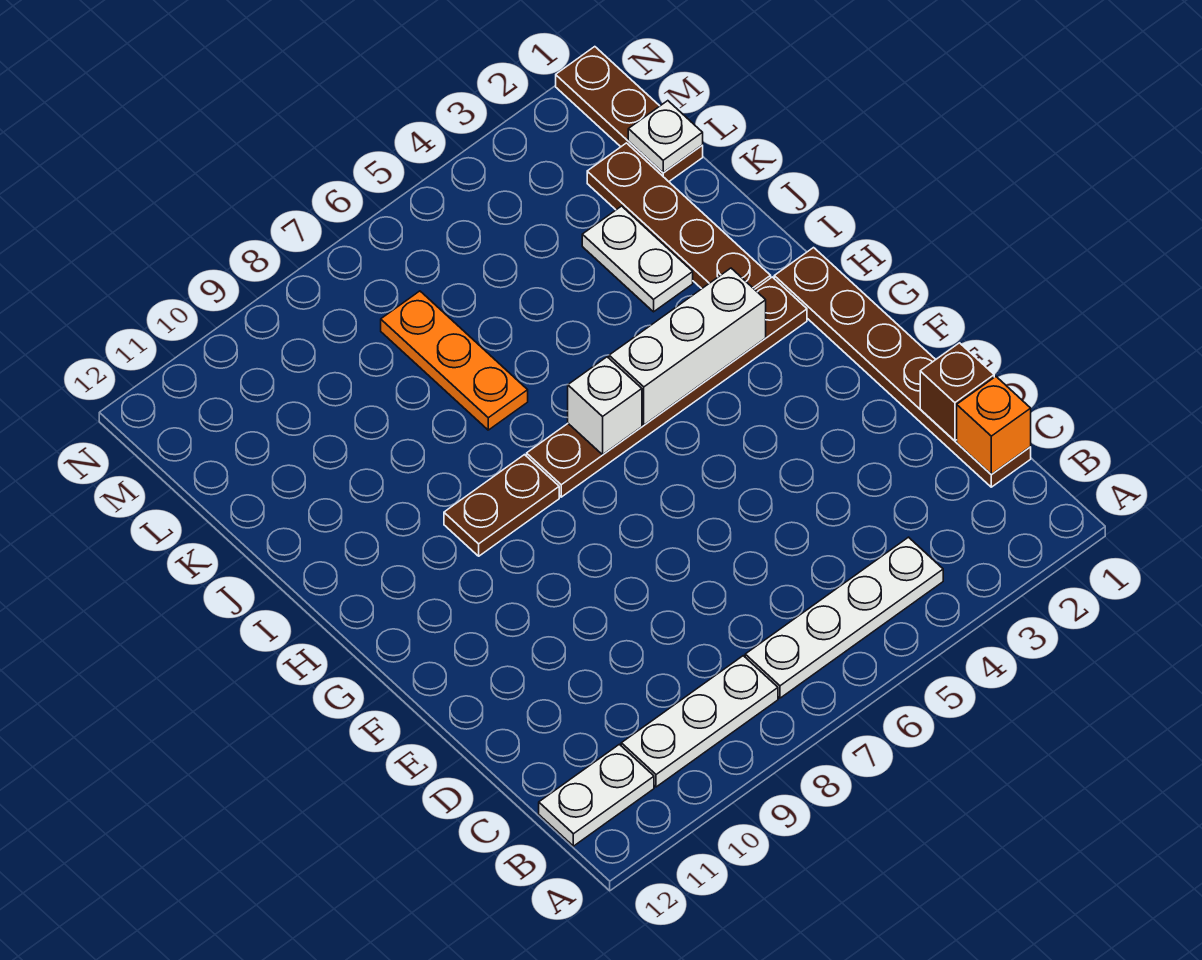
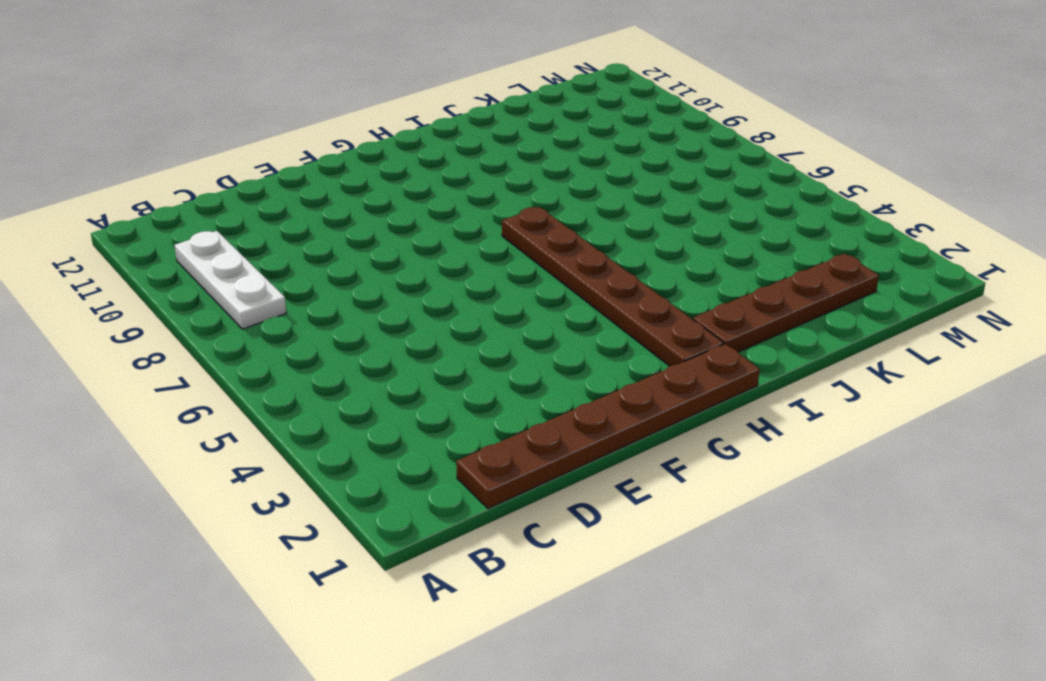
none -> white plate B4:B7 level 1
none -> white plate B11:B12 level 1
none -> brown plate H8:H9 level 1

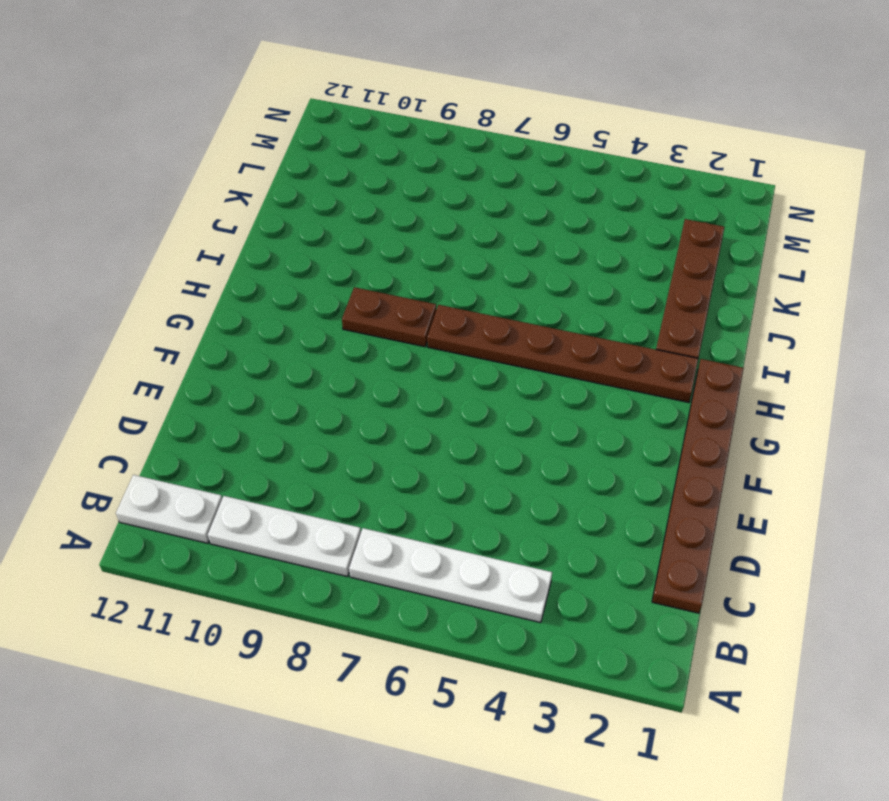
none -> white plate J3:K3 level 1
none -> orange plate J7:L7 level 1
none -> brown plate L1:N1 level 1

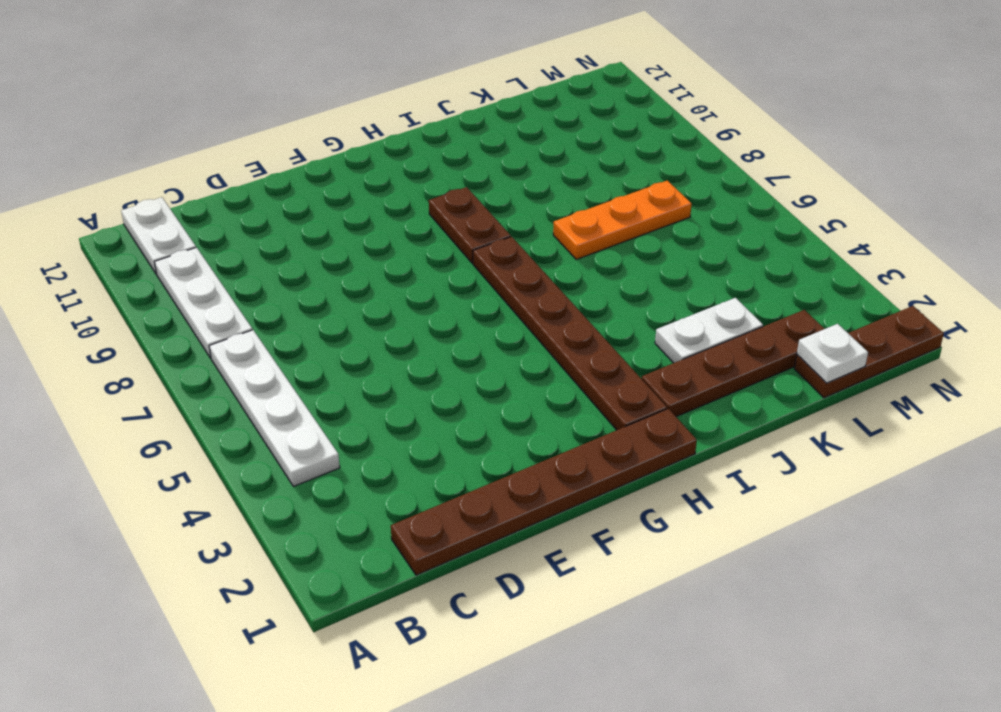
none -> orange brick C1 level 2
none -> brown brick D1 level 2
none -> white brick H3:H5 level 2

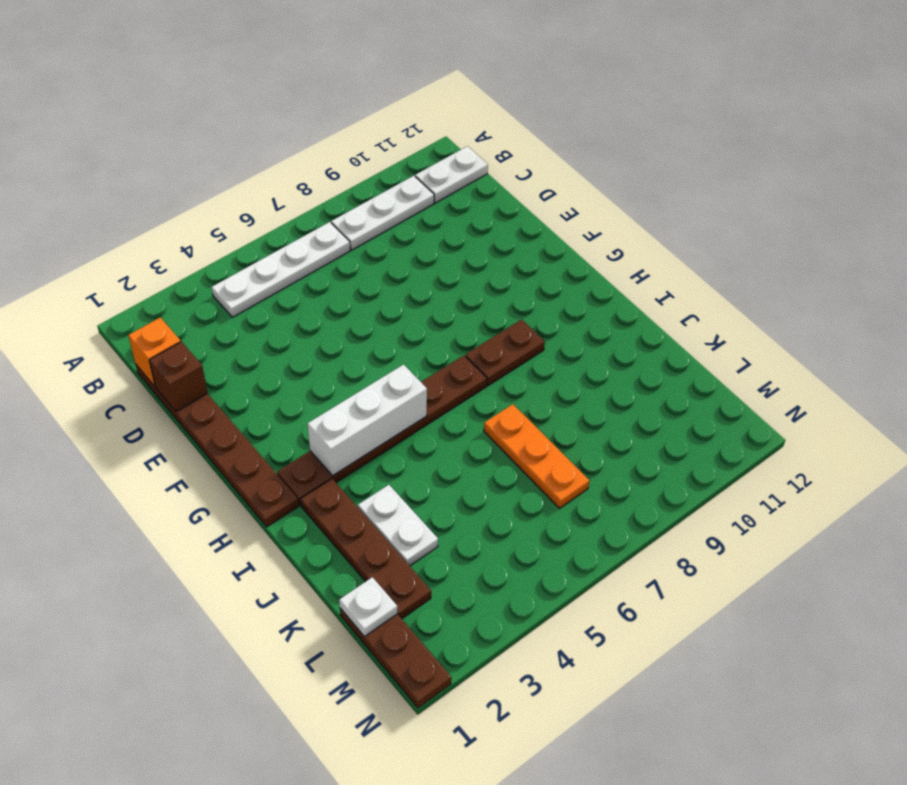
none -> white brick H6 level 2

